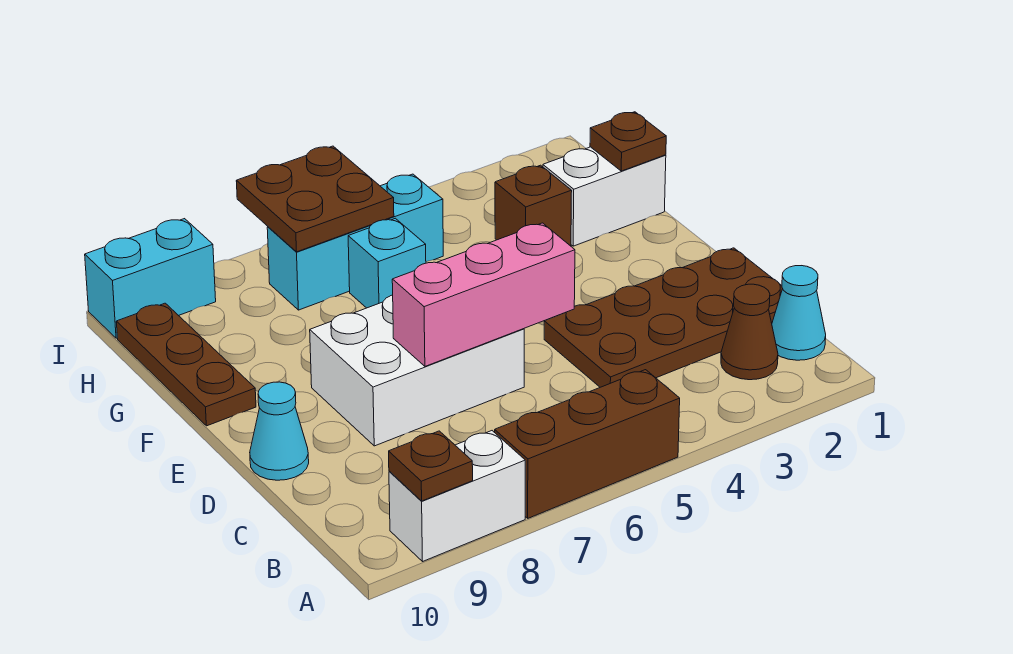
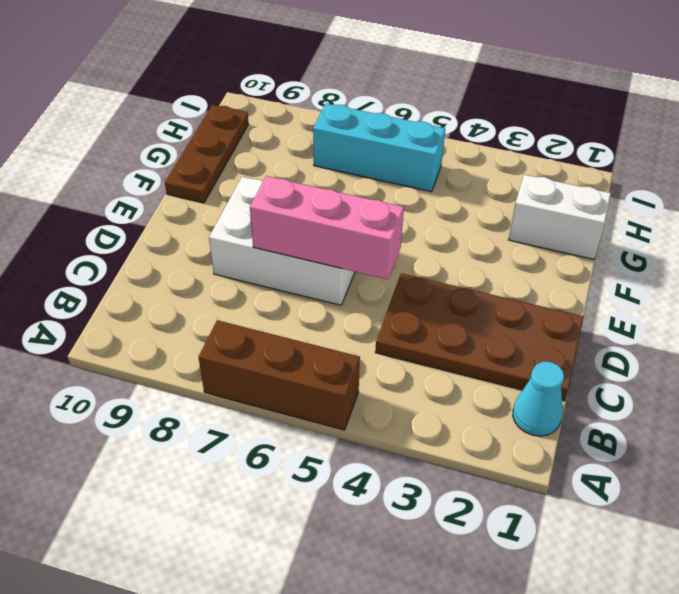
none -> white brick A8:A9 level 1
none -> brown cone B2 level 1
none -> cyan cone D10 level 1

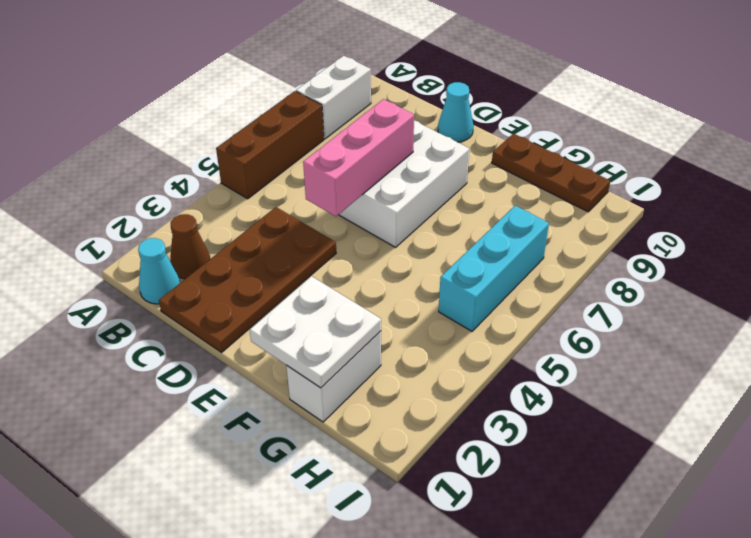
white plate F1:G2 level 2 -> brown plate G1 level 2
none -> brown brick G3 level 1
none -> cyan brick G6 level 1
none -> cyan brick I9:I10 level 1

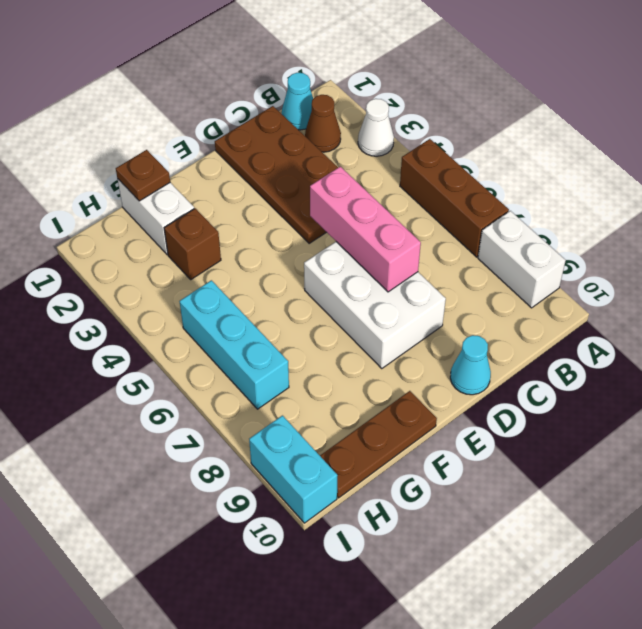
white cone A3 level 1 -> none
none -> cyan brick G6 level 1
none -> brown plate A9 level 2
none -> brown plate H6:I7 level 2

